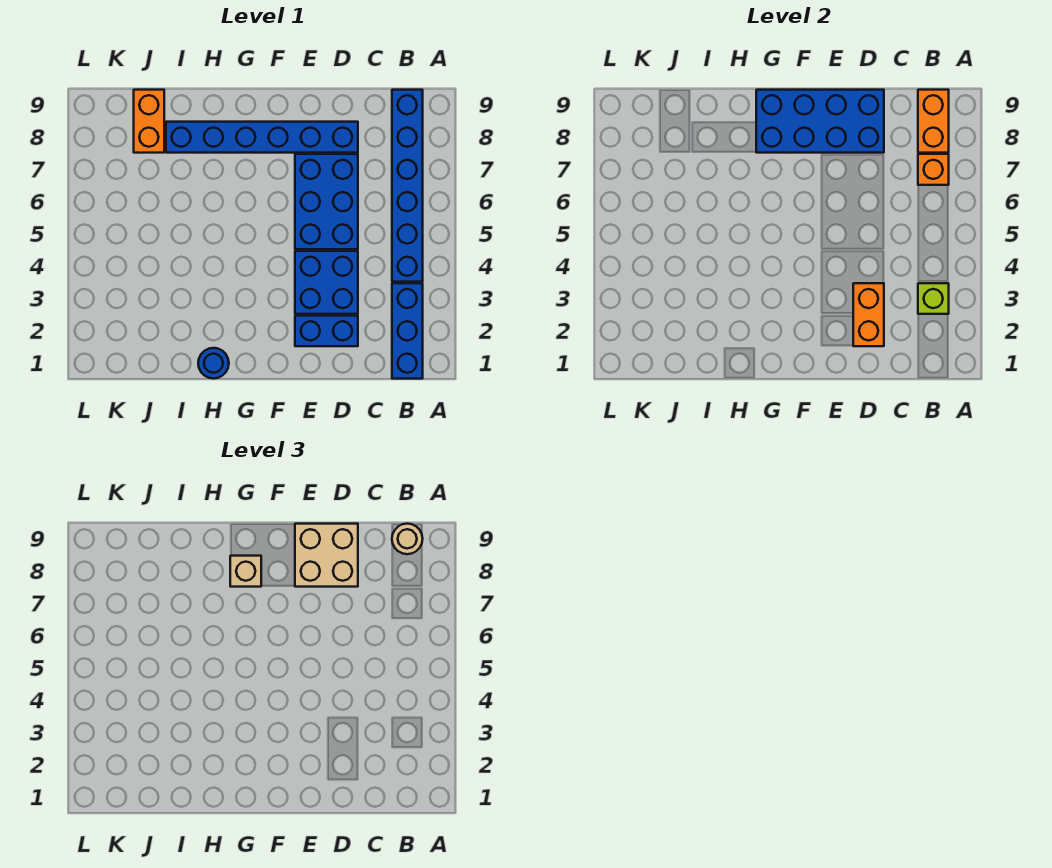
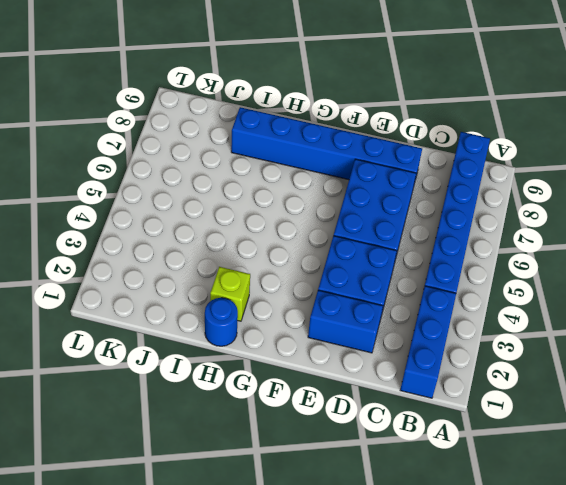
lime brick H2 level 1 -> lime brick B3 level 2
none -> orange brick J8:J9 level 1
none -> orange brick B7 level 2
none -> orange brick B8:B9 level 2

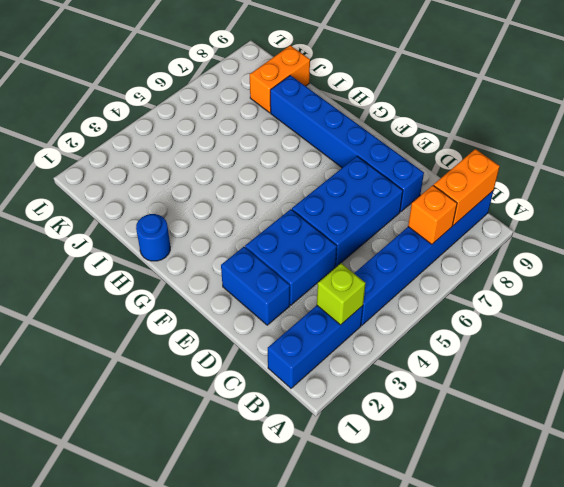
none -> orange brick D2:D3 level 2
none -> blue brick D8:G9 level 2
none -> tan round brick B9 level 3

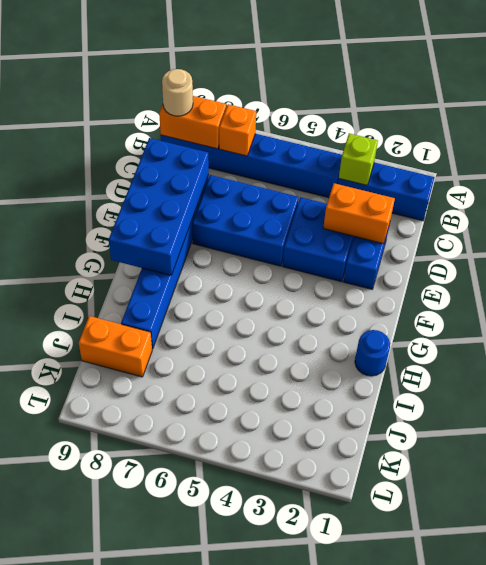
none -> tan brick D8:E9 level 3
none -> tan brick G8 level 3

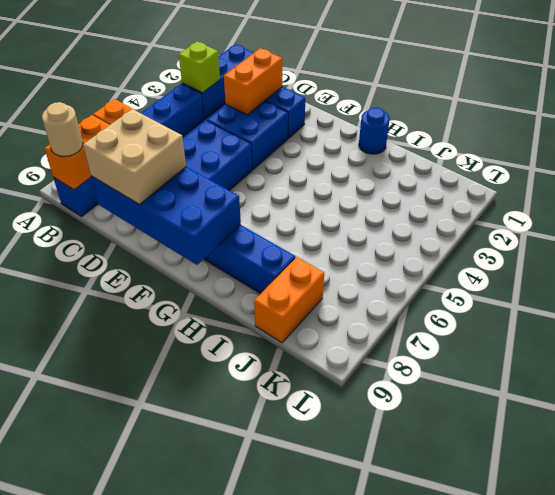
none -> tan brick G8 level 3

